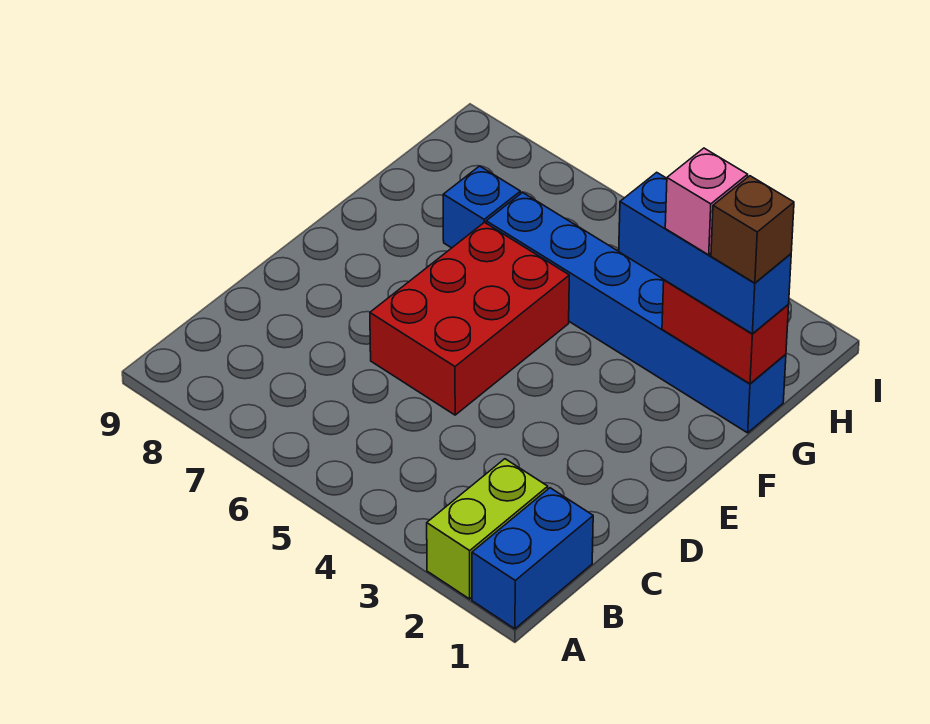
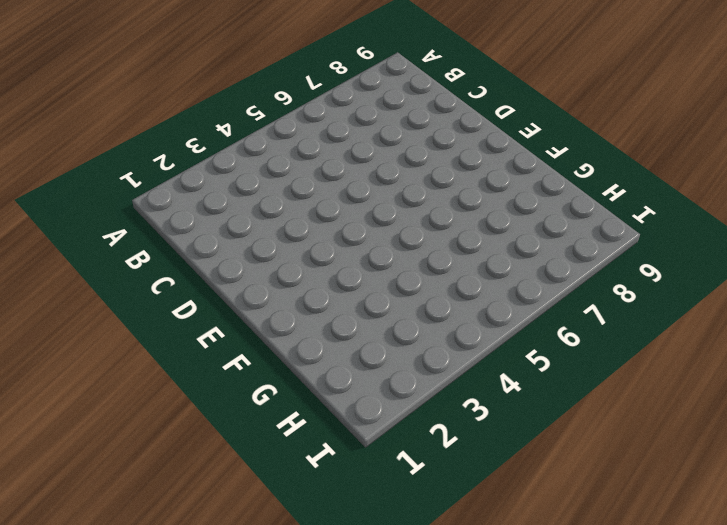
none -> blue brick A1:B1 level 1
none -> lime brick A2:B2 level 1

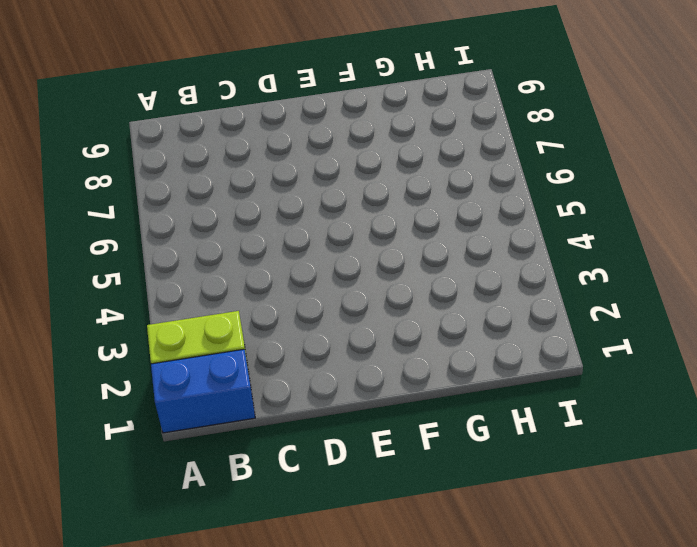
none -> red brick D5:F6 level 1
none -> blue brick G1:G6 level 1

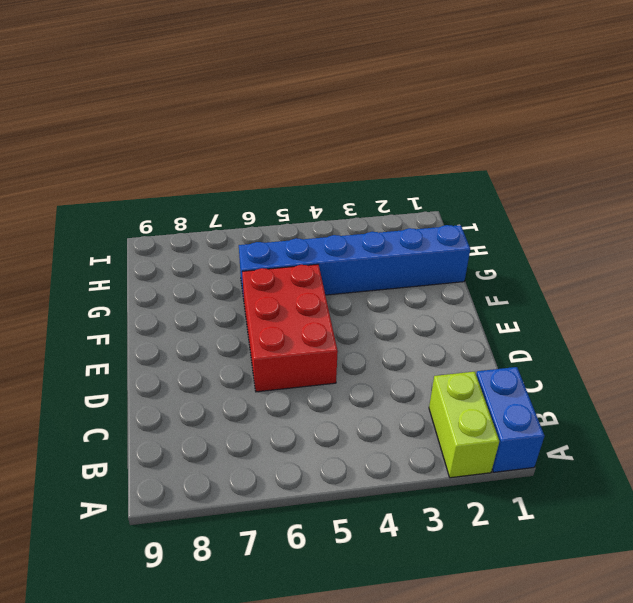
none -> blue brick G7 level 1
none -> red brick G1:G2 level 2

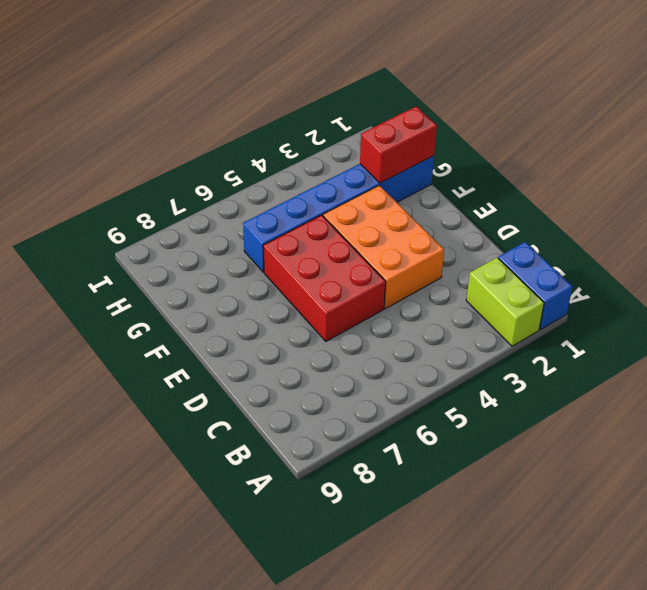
orange brick D3:F4 level 1 -> none
none -> blue brick G7 level 1
none -> blue brick G1:G3 level 3

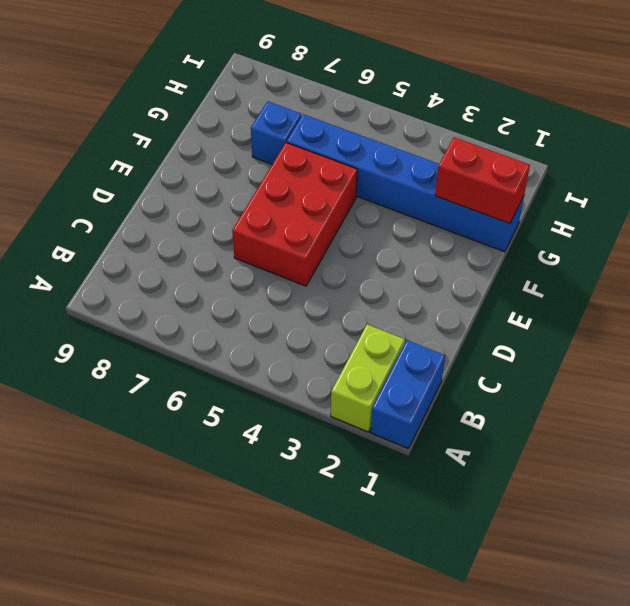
none -> blue brick G1:G3 level 3
none -> brown brick G1 level 4

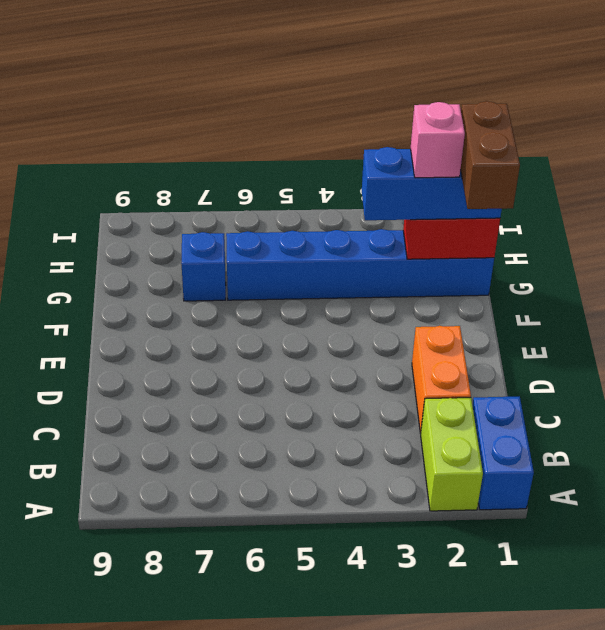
orange brick C2:D2 level 1 -> none
brown brick F1:G1 level 4 -> brown brick G1 level 4
none -> red brick D5:F6 level 1

